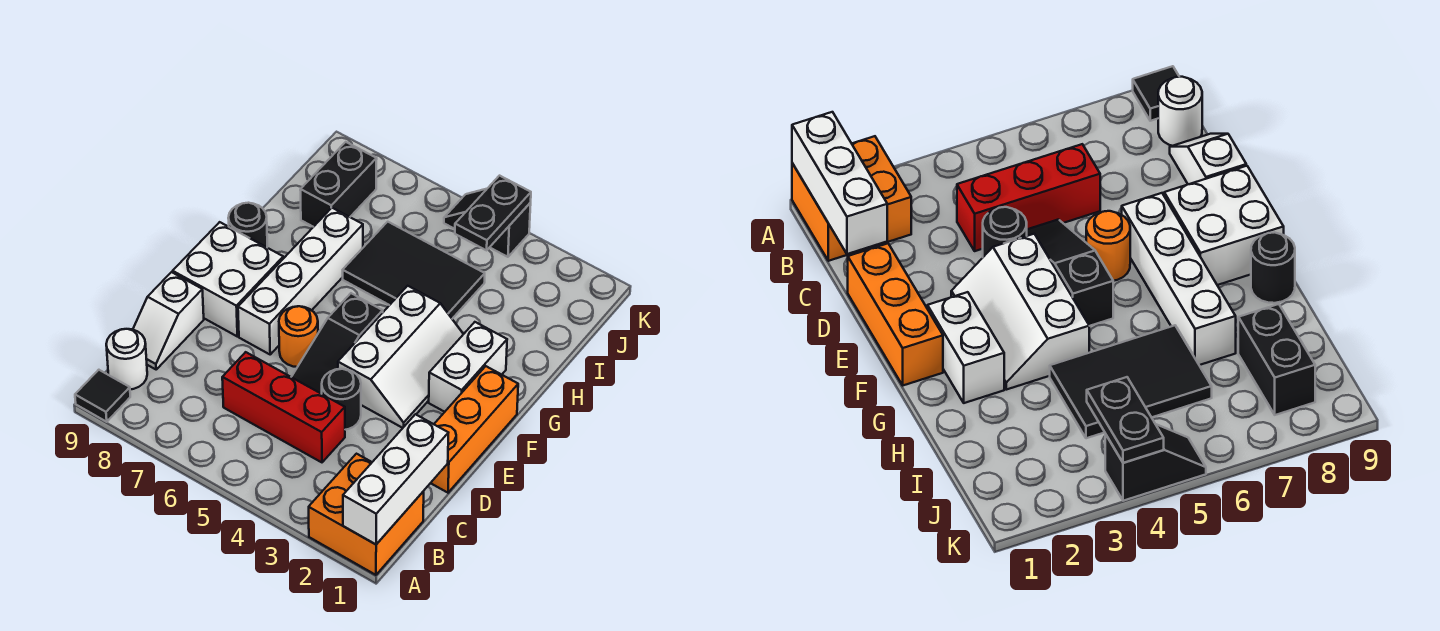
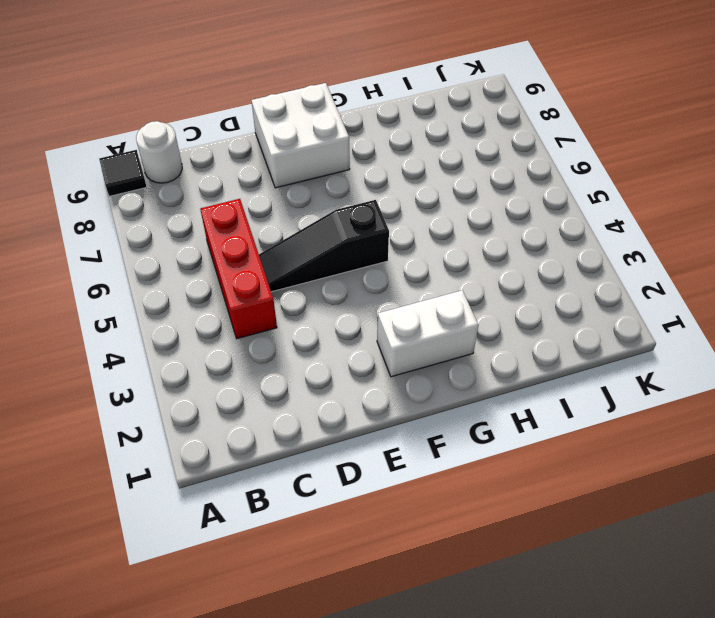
none -> orange brick A1:B2 level 1
none -> white slope C9:D9 level 1 top D
none -> orange brick D1:F1 level 1

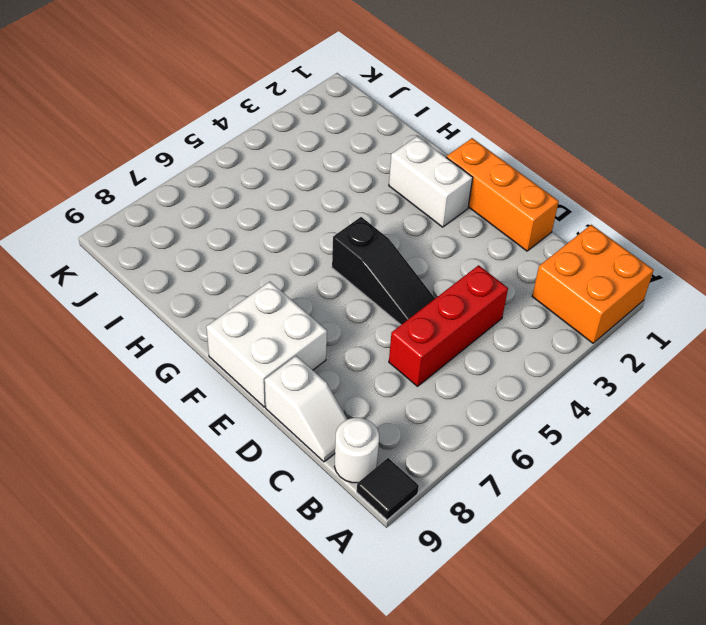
none -> black round brick D4 level 1
none -> white slope E3:G4 level 1 top 4
none -> orange round brick E6 level 1

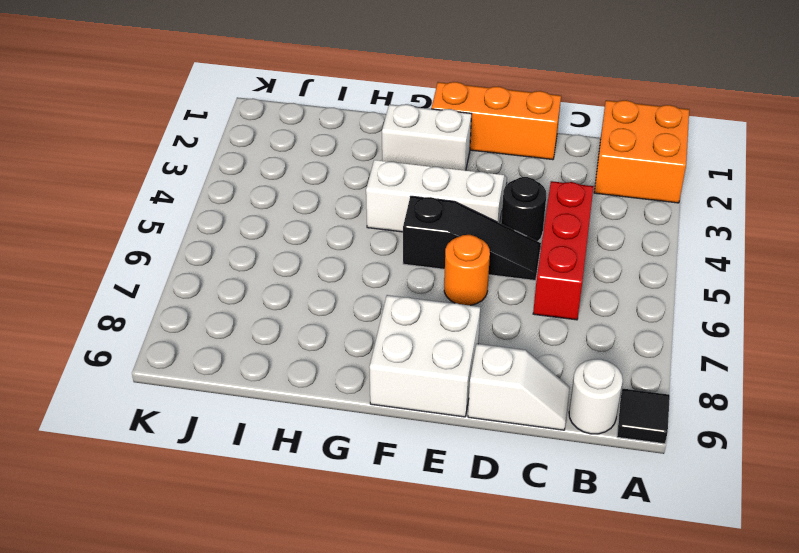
none -> white brick E7:H7 level 1
none -> black round brick G9 level 1
none -> black tile H4:I6 level 1

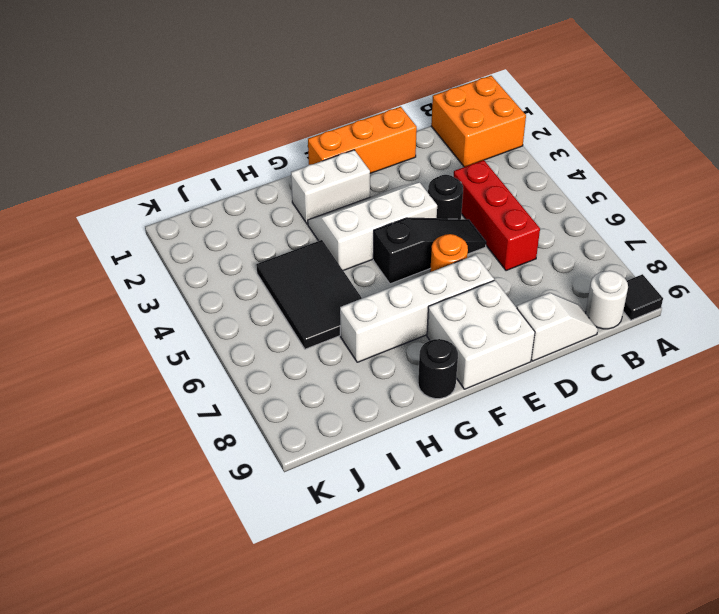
none -> black brick I8:J8 level 1
none -> black slope K4:K5 level 1 top 4
none -> white brick A1:C1 level 2

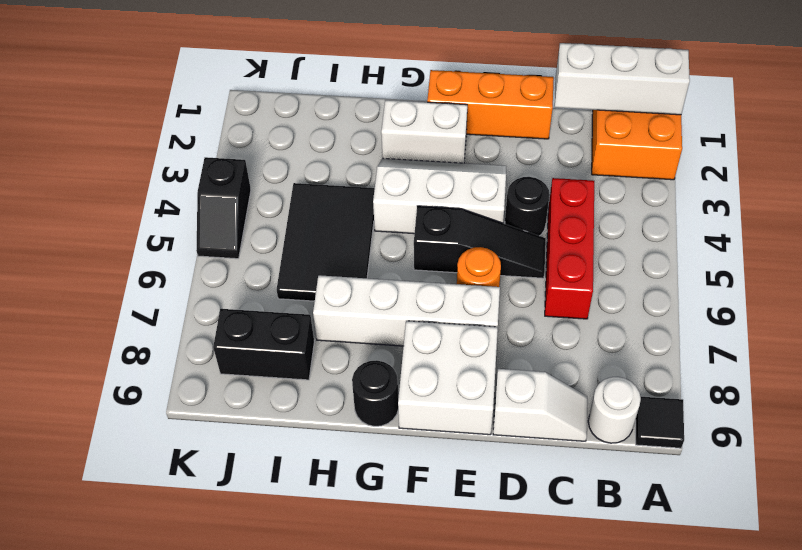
none -> black plate J4:K4 level 2

